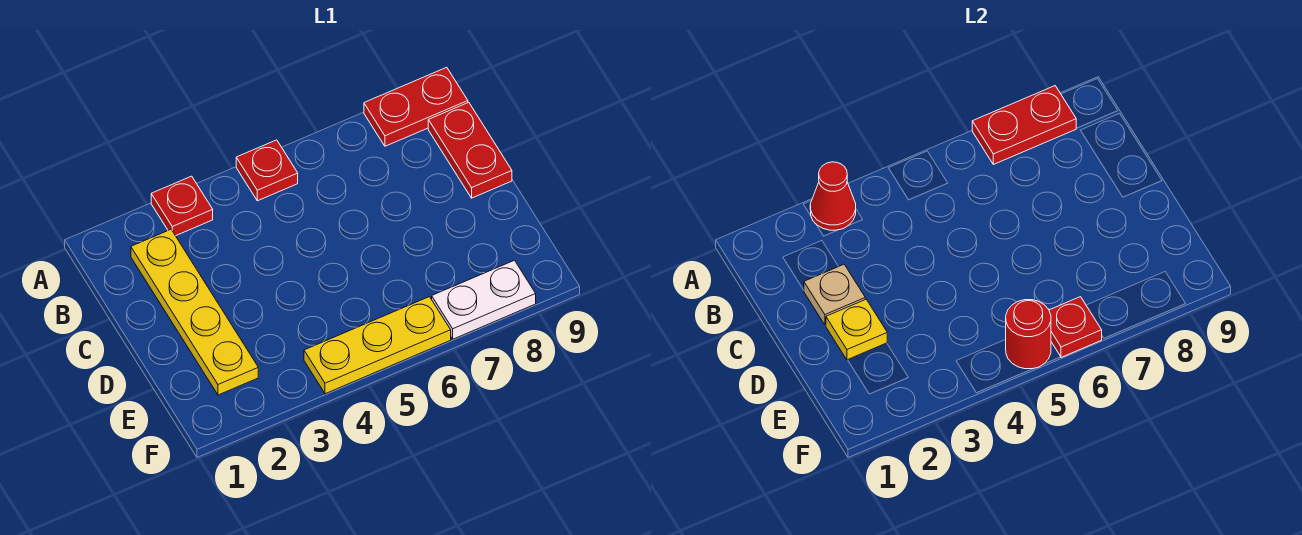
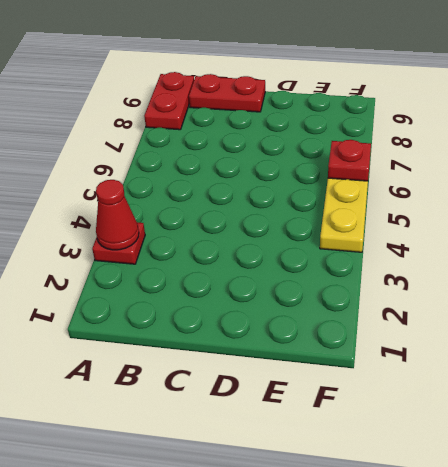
none -> red plate A5 level 1
none -> yellow plate B2:E2 level 1
none -> white plate F7:F8 level 1

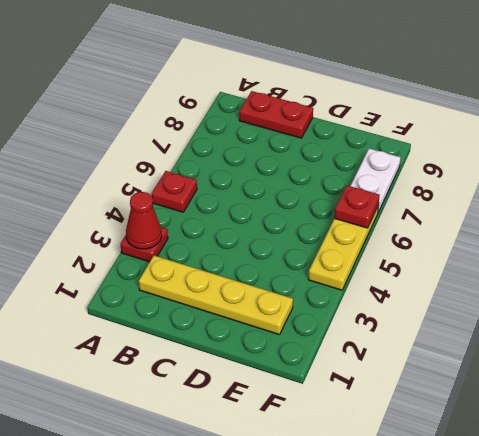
none -> red plate A8:A9 level 1
none -> red plate A7:A8 level 2
none -> tan plate C2 level 2

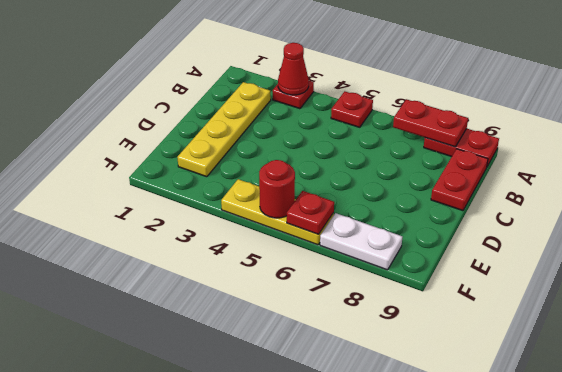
none -> tan plate C2 level 2
none -> yellow plate D2 level 2

